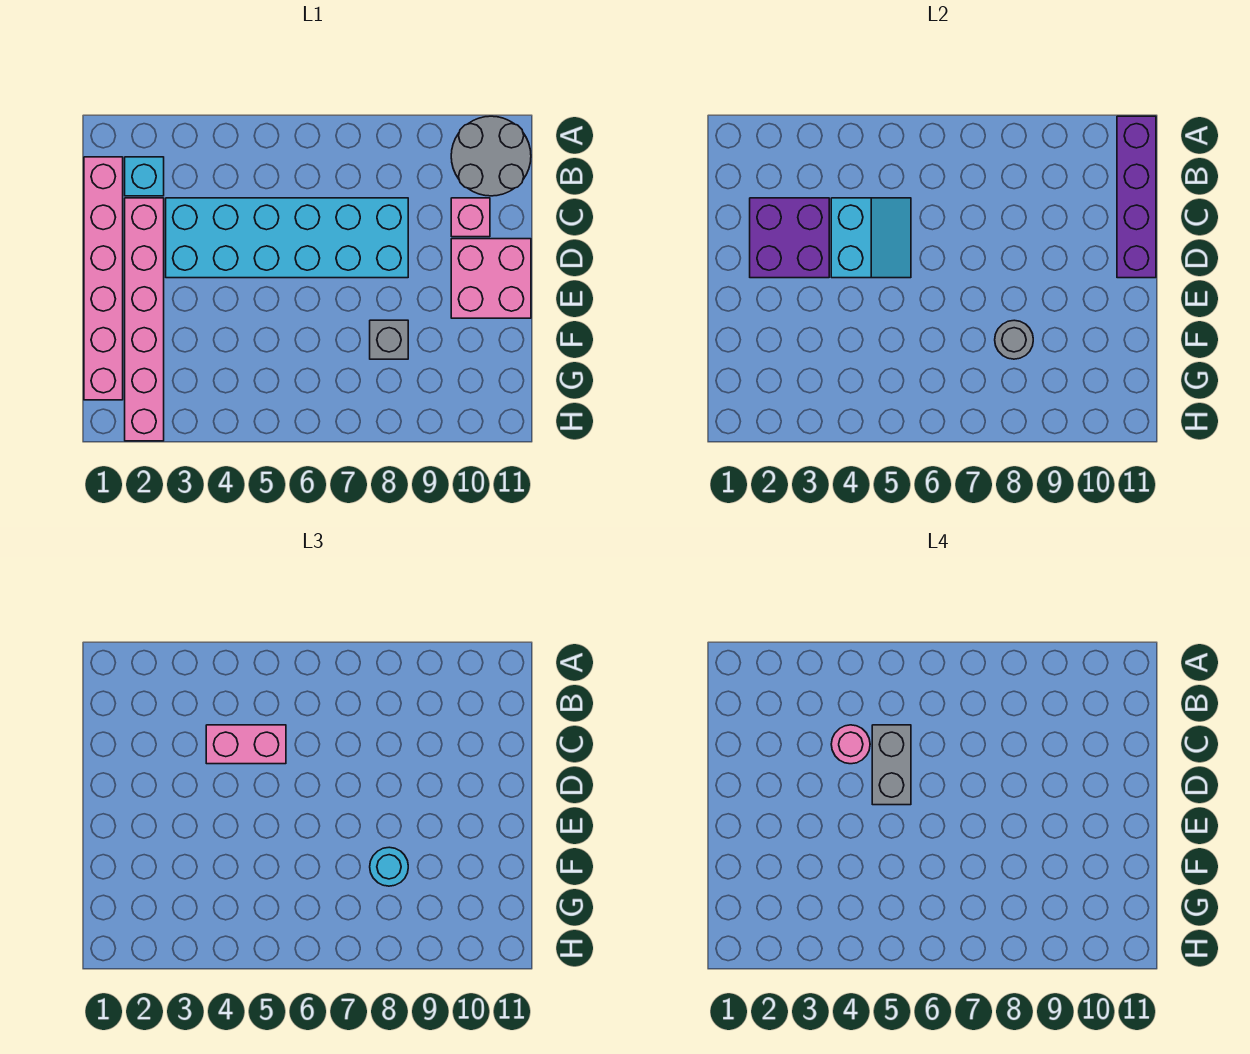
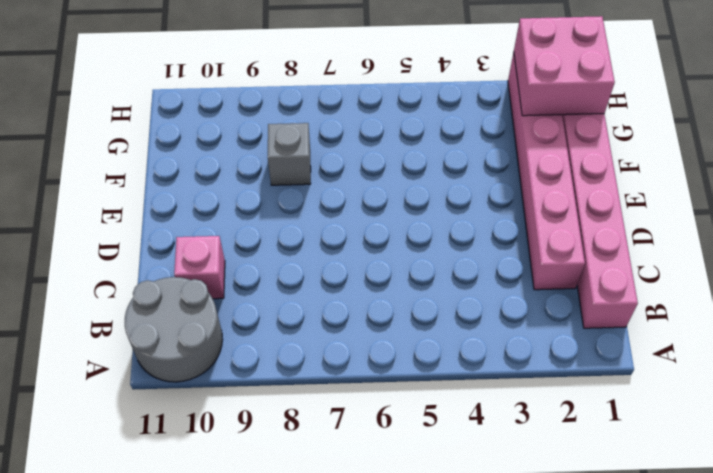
pink brick G1:H2 level 2 -> pink brick D10:E11 level 1
none -> cyan brick B2 level 1
none -> cyan brick C3:D8 level 1
none -> purple brick A11:D11 level 2

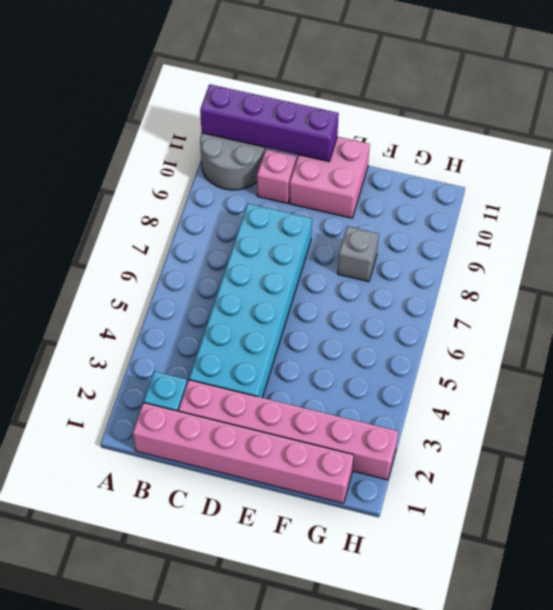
none -> purple brick C2:D3 level 2
none -> cyan slope C4:D5 level 2 top 4
none -> grey round brick F8 level 2

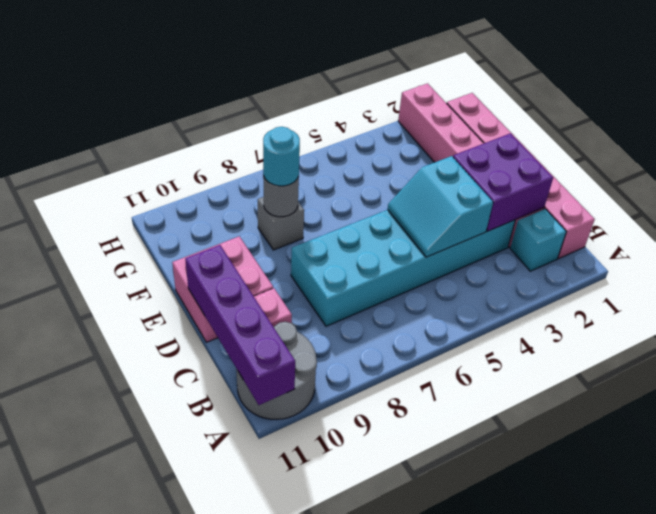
none -> pink brick C4:C5 level 3
none -> pink round brick C4 level 4
none -> grey brick C5:D5 level 4

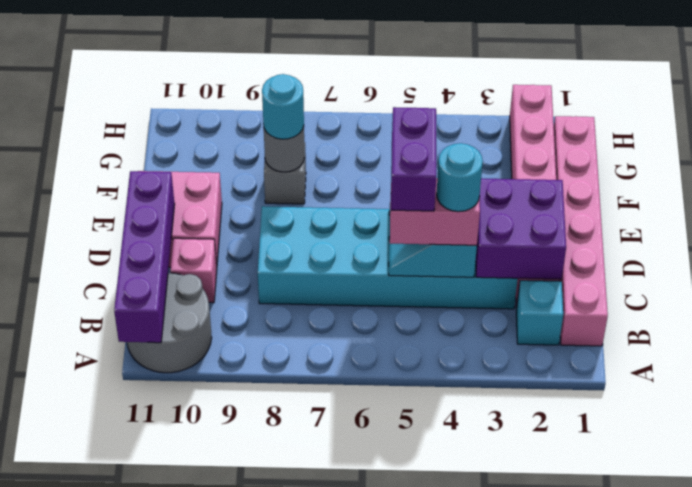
cyan round brick C4 level 4 -> pink round brick C4 level 4
purple brick C5:D5 level 4 -> grey brick C5:D5 level 4

